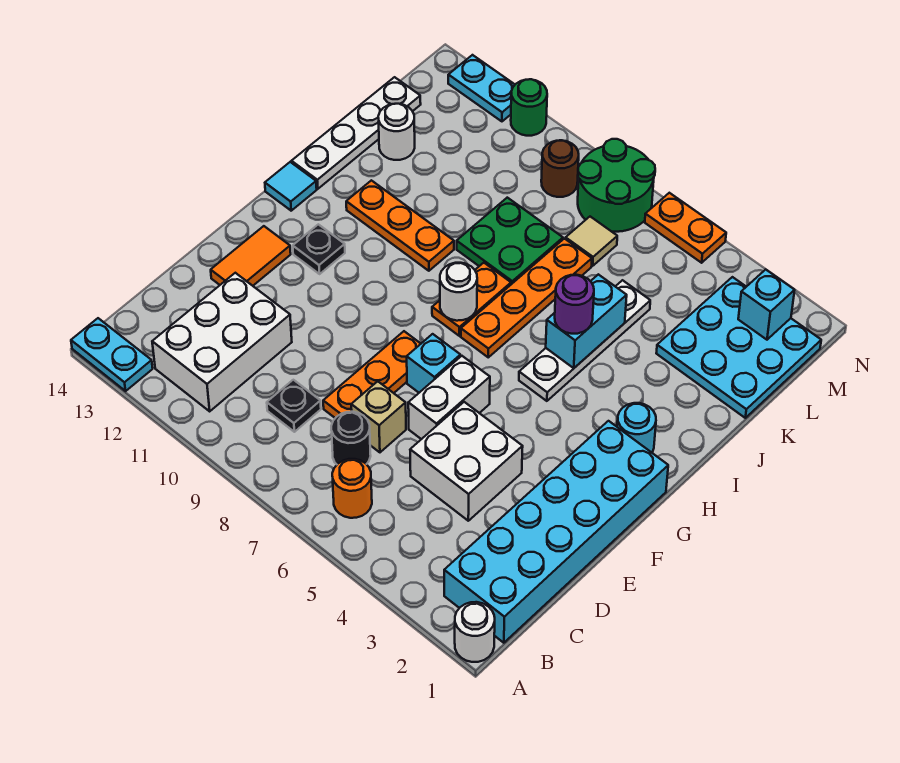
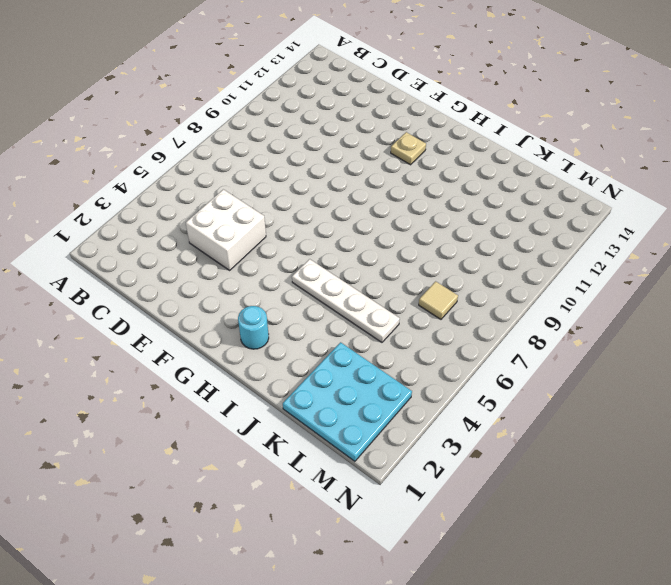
tan plate G12 level 1 -> black plate G12 level 1
none -> white round brick A1 level 1
none -> cyan plate A13:A14 level 1
none -> cyan brick B1:G2 level 1
none -> orange round brick B6 level 1

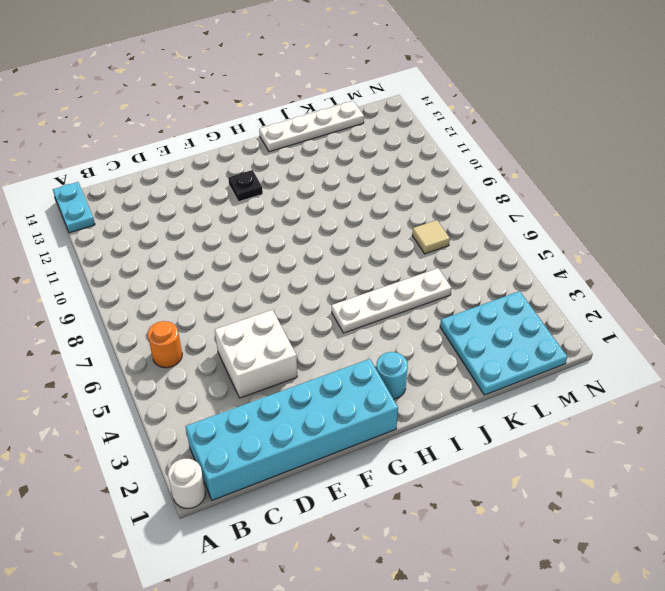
none -> white brick B11:D12 level 1
none -> black round brick C7 level 1
none -> black plate C9 level 1
none -> tan brick D7 level 1

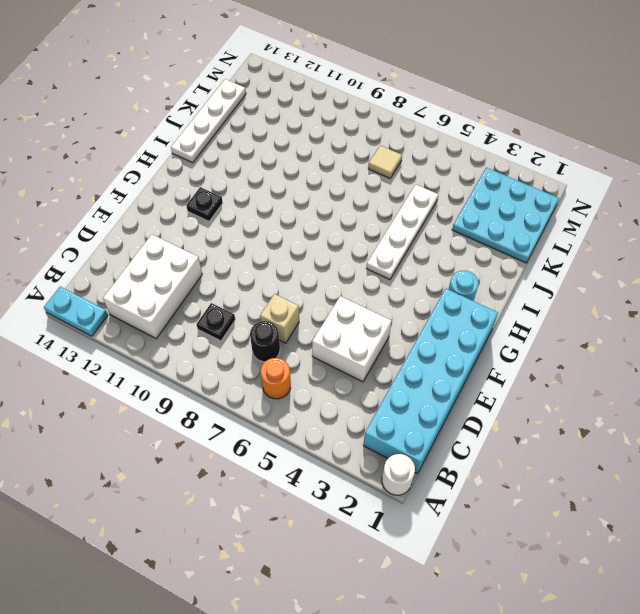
none -> orange plate D8:F8 level 1
none -> white brick E6:F6 level 1
none -> orange tile E13:F13 level 1
none -> cyan brick F7 level 1

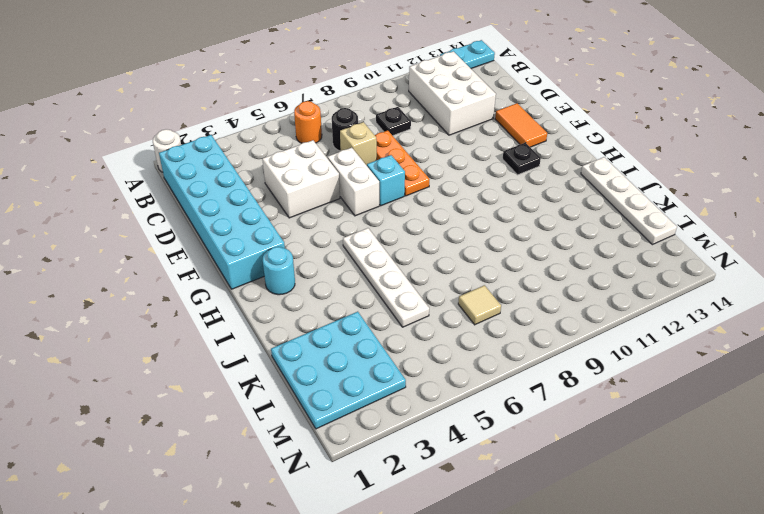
none -> orange plate H7:K7 level 1
none -> orange plate H8:I8 level 1
none -> cyan tile H14 level 1
none -> orange plate I10:I12 level 1

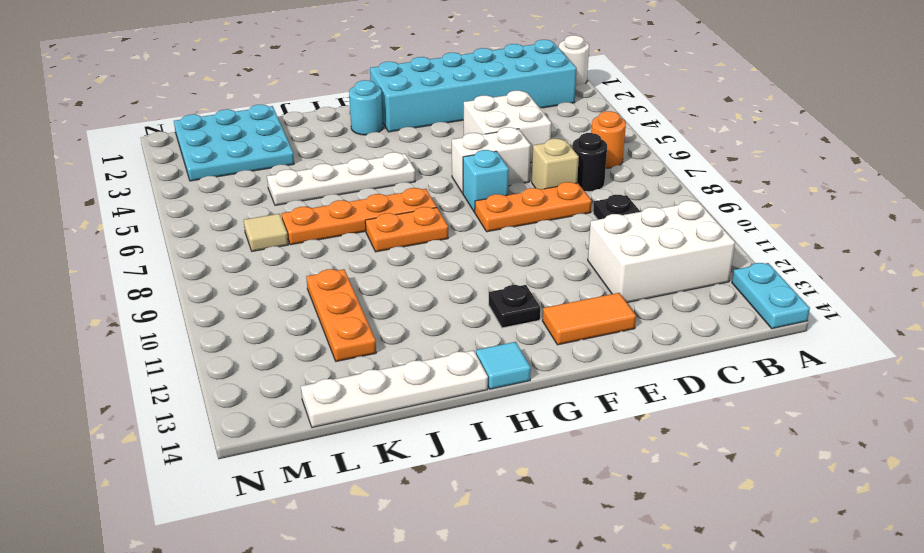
orange plate K10:K12 level 1 -> orange plate I10:I12 level 1
none -> green plate J8:K9 level 1
none -> white round brick K13 level 1
none -> green round brick M7:N8 level 1
none -> brown round brick M9 level 1

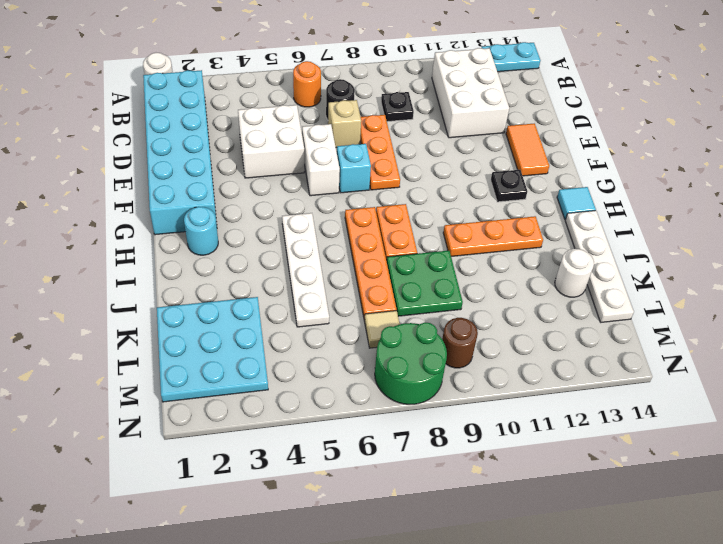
none -> orange plate N5:N6 level 1
none -> green round brick N11 level 1
none -> cyan plate N12:N13 level 1
none -> white round brick H8 level 2

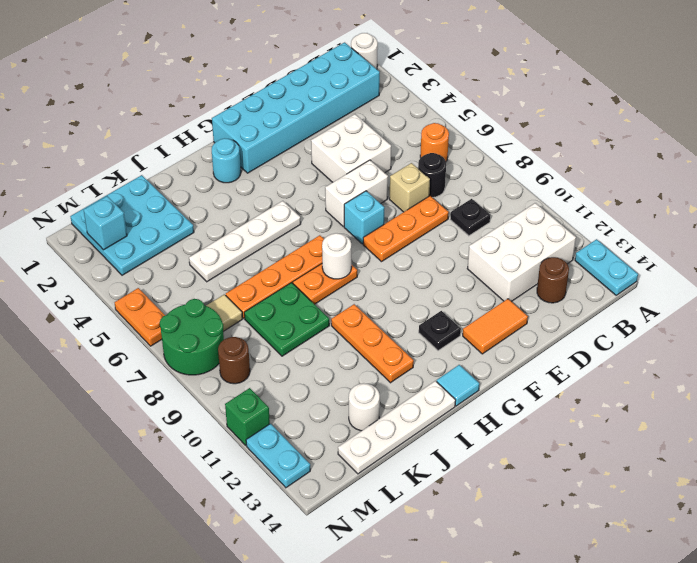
brown round brick C13 level 1 -> none
green brick N11 level 1 -> green round brick N11 level 1
none -> cyan brick I5:J5 level 2
none -> purple round brick I5 level 3

